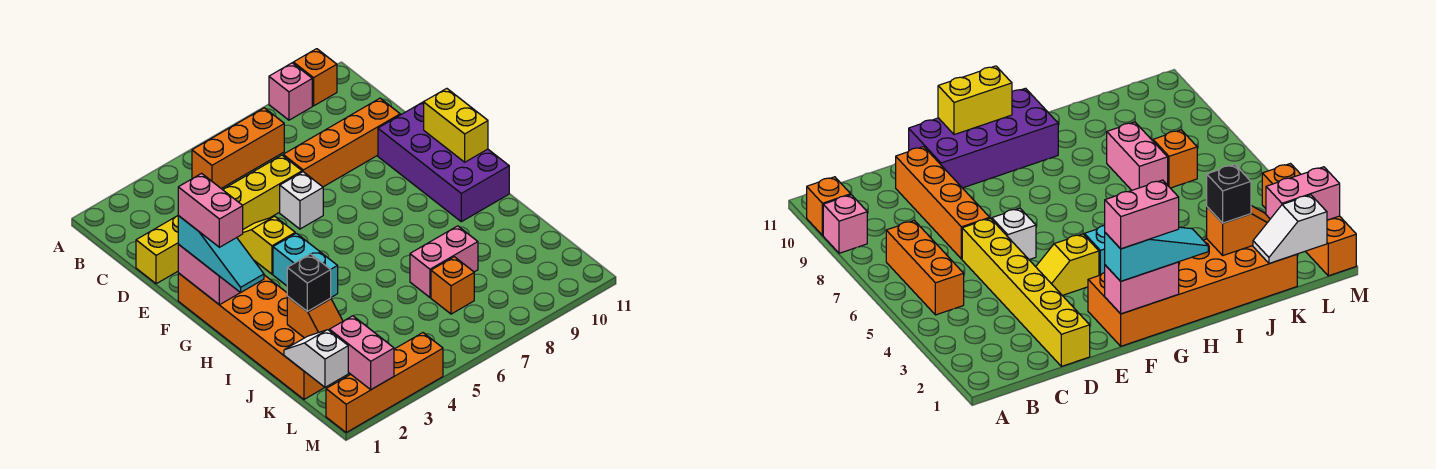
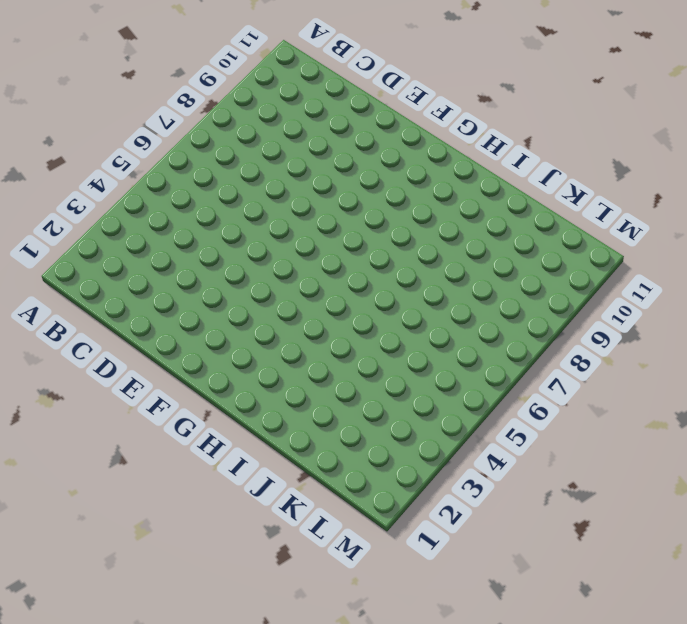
none -> pink brick A9 level 1
none -> orange brick A10 level 1
none -> orange brick B5:B7 level 1

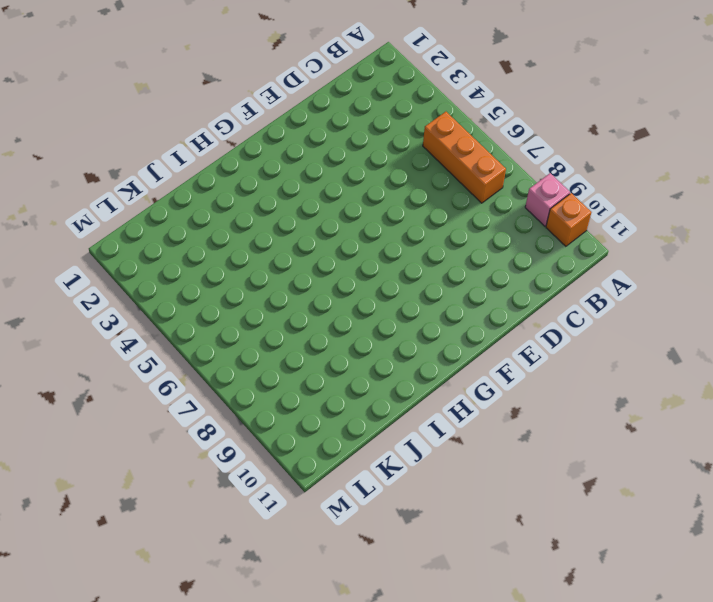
none -> yellow brick D1:D6 level 1
none -> orange brick D7:D10 level 1
none -> yellow slope E4:F4 level 1 top F

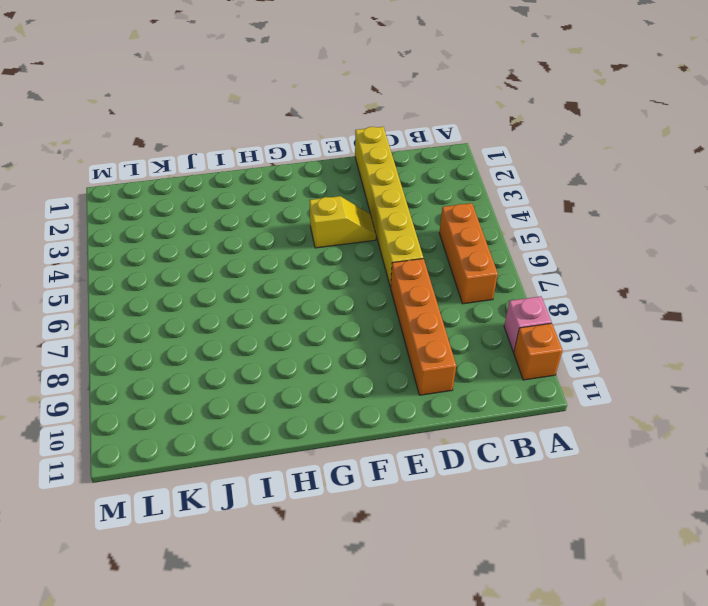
none -> white brick E6 level 1
none -> purple brick E10:H11 level 1
none -> orange brick F1:K2 level 1

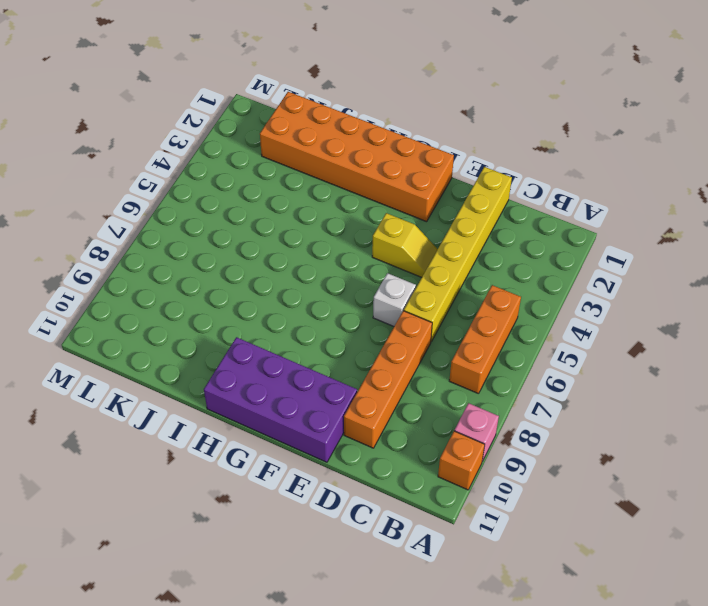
none -> cyan brick G4:H4 level 1
none -> pink brick J7:J8 level 1
none -> orange brick K7 level 1

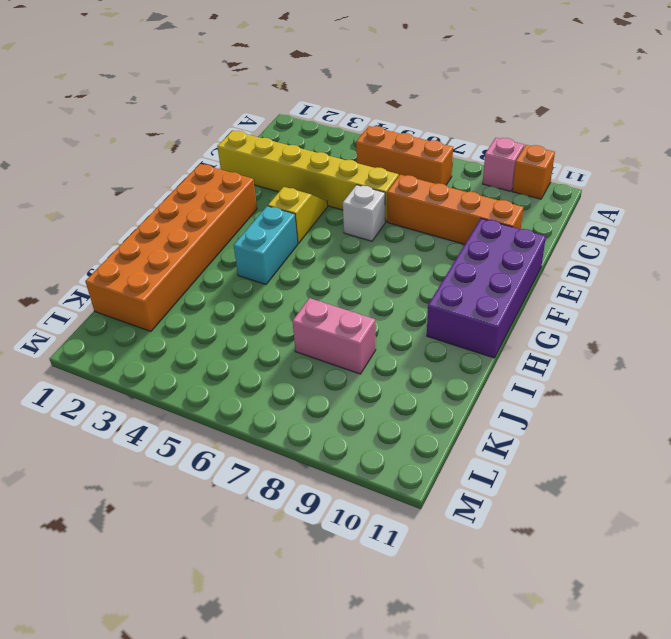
none -> orange brick K7 level 1
none -> orange brick M1:M4 level 1
none -> pink brick F1:G1 level 2

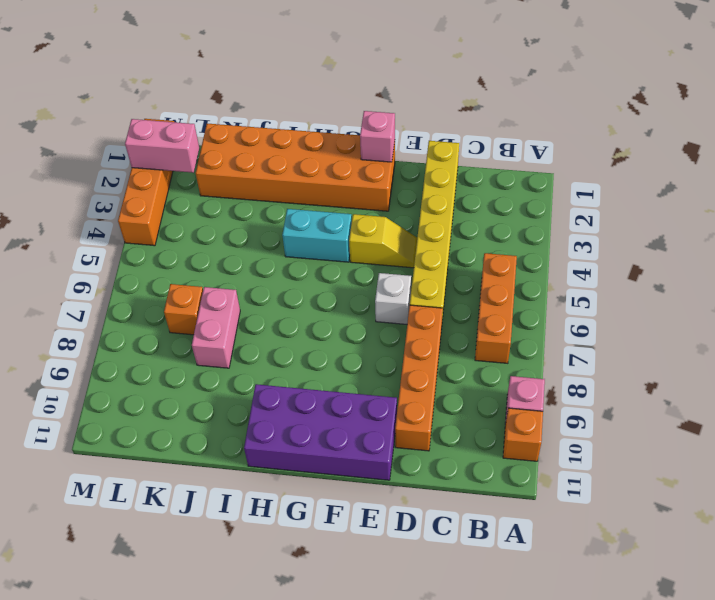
pink brick F1 level 2 -> pink brick F1:G1 level 2
none -> yellow brick F11:G11 level 2
none -> orange slope J2:K2 level 2 top J
none -> white slope K1:L1 level 2 top L

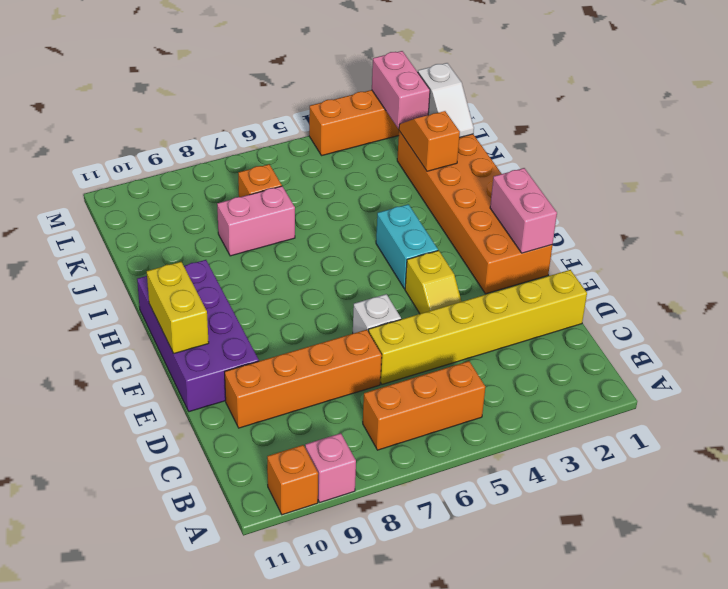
none -> cyan slope F1:H1 level 3 top F
none -> black brick J2 level 3
none -> pink brick F1:G1 level 4

